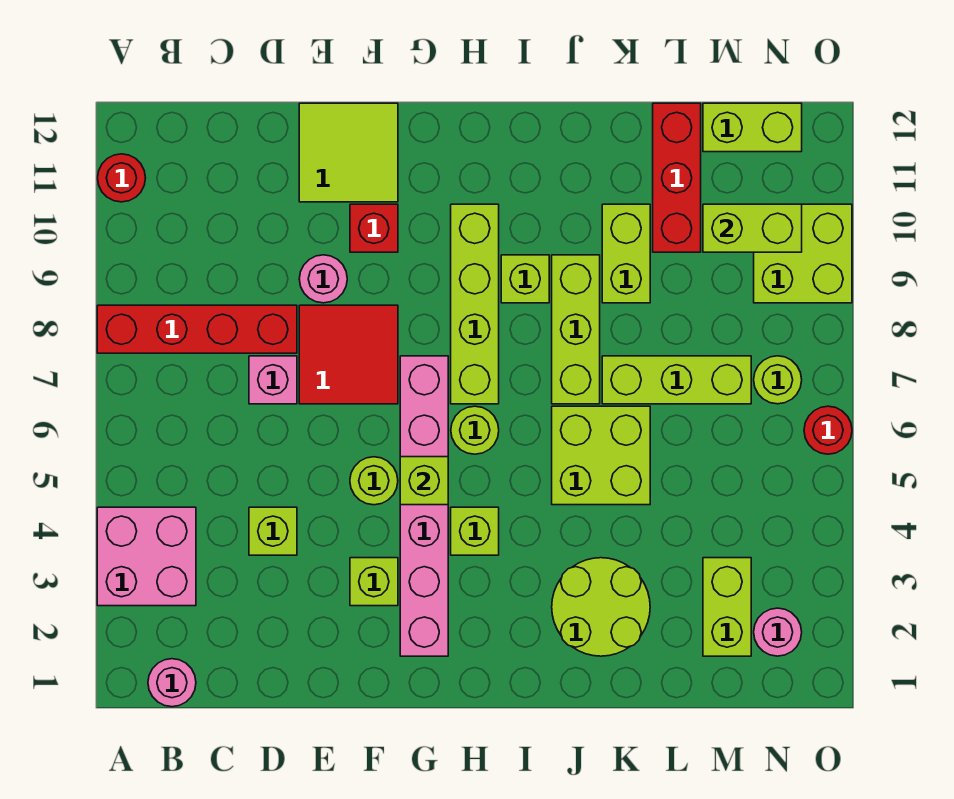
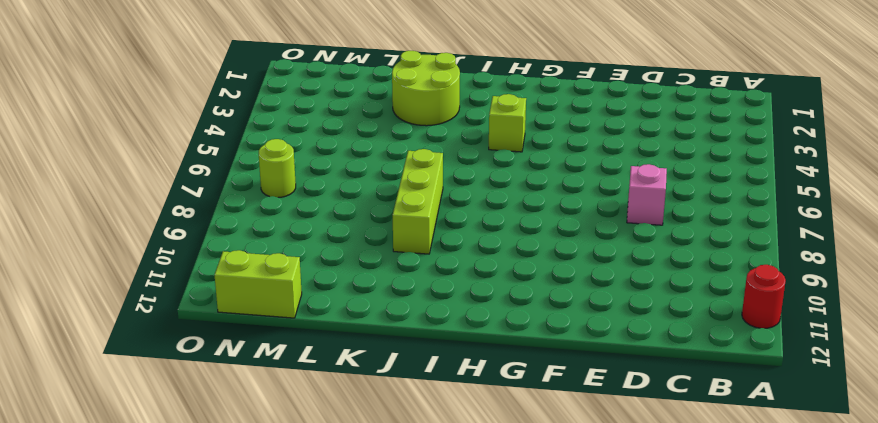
none -> pink brick A3:B4 level 1
none -> red brick A8:D8 level 1
none -> pink round brick B1 level 1
none -> lime brick D4 level 1

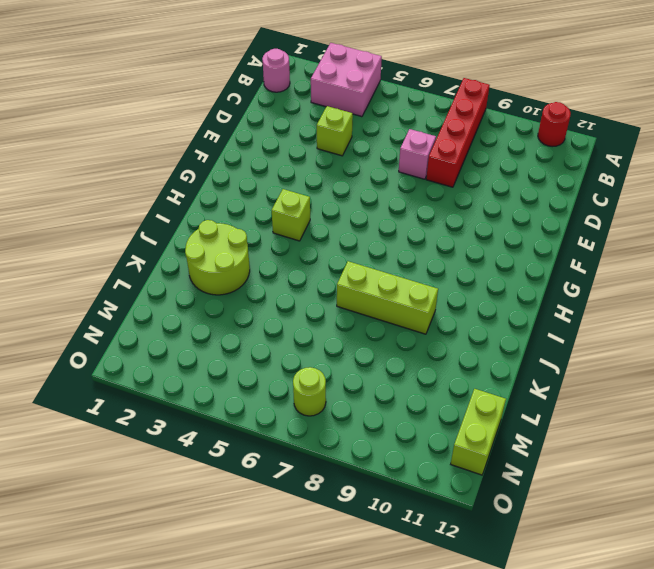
none -> red tile E7:F8 level 1
none -> pink round brick E9 level 1
none -> lime tile E11:F12 level 1
none -> lime brick F3 level 1

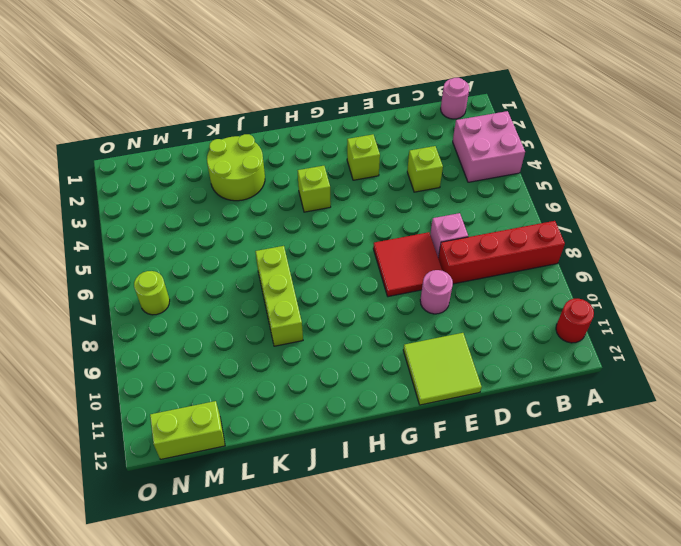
none -> lime round brick F5 level 1
none -> red brick F10 level 1
none -> pink brick G2:G7 level 1
none -> lime round brick H6 level 1

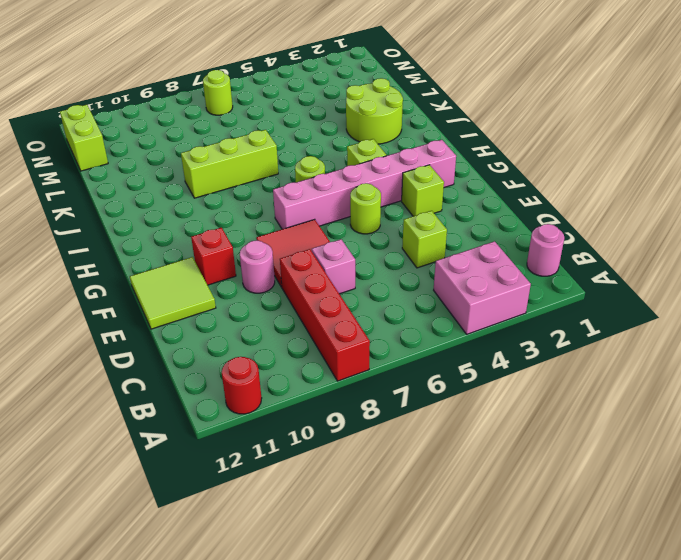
none -> lime brick H7:H10 level 1
none -> lime brick I9 level 1
none -> lime brick J5:K6 level 1
none -> lime brick K7:M7 level 1

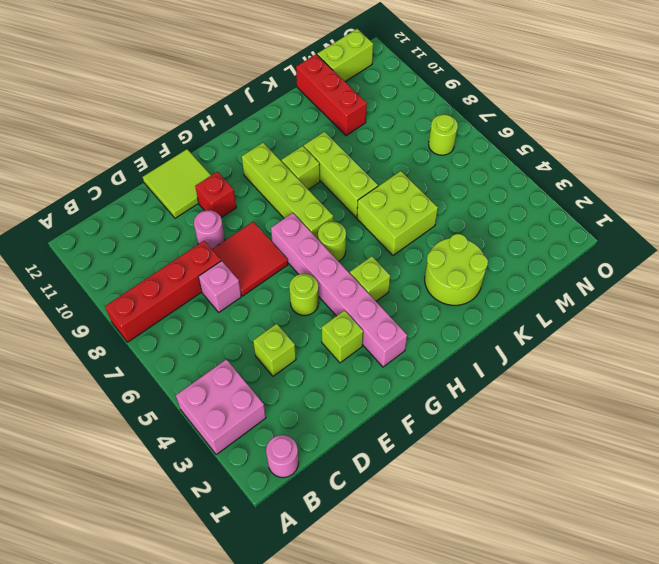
none -> red round brick A11 level 1
none -> lime brick K7:M7 level 1
none -> lime brick K9:K10 level 1
none -> lime brick M2:M3 level 1

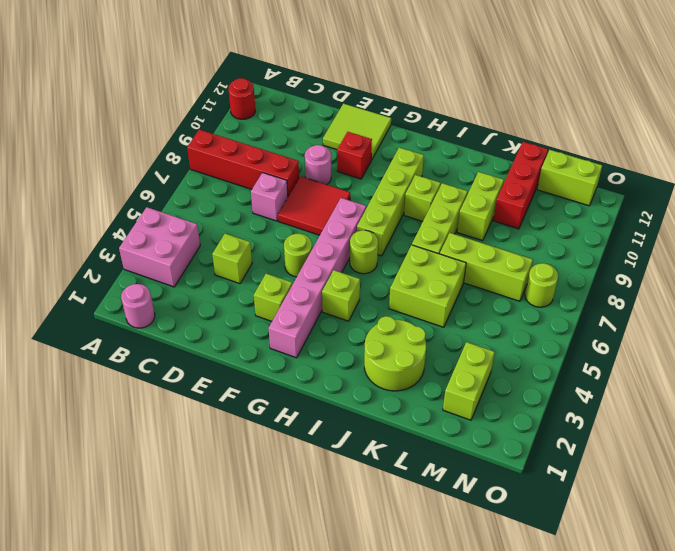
none -> pink round brick N2 level 1
none -> lime brick N9:O10 level 1
none -> red round brick O6 level 1
none -> lime brick G5 level 2

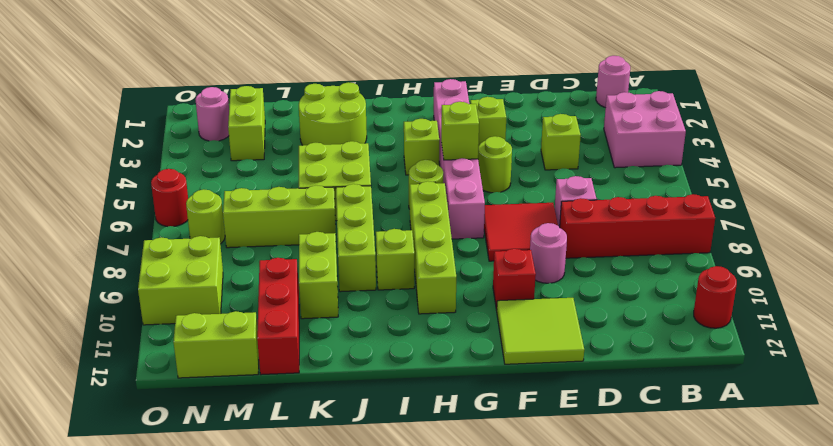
none -> lime brick M10:N10 level 2

